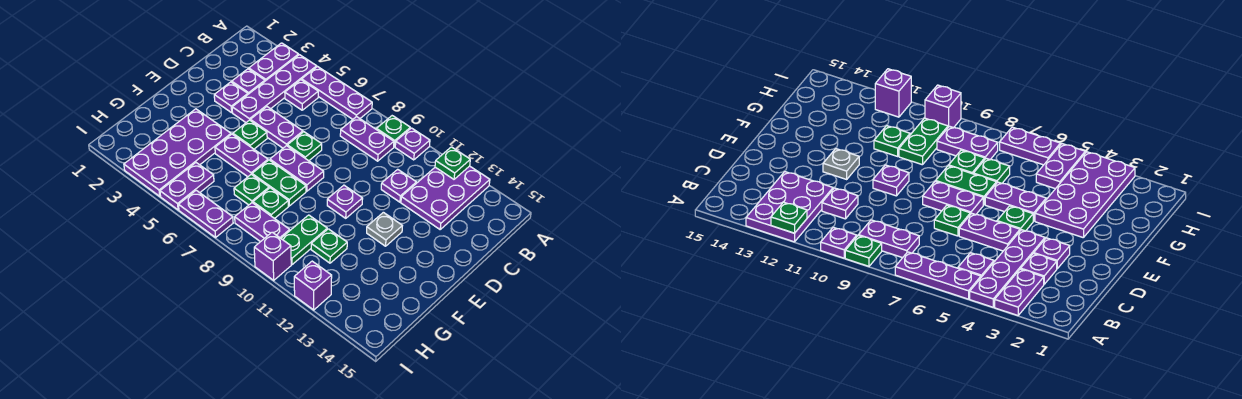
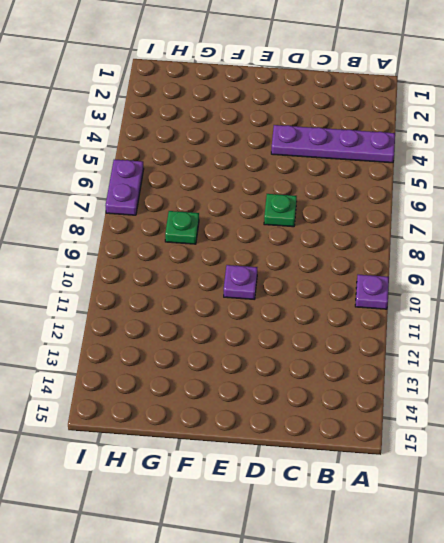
none -> purple plate A3:B3 level 1
none -> purple plate A5:A7 level 1
none -> green plate A9 level 1
none -> purple plate A12:C13 level 1

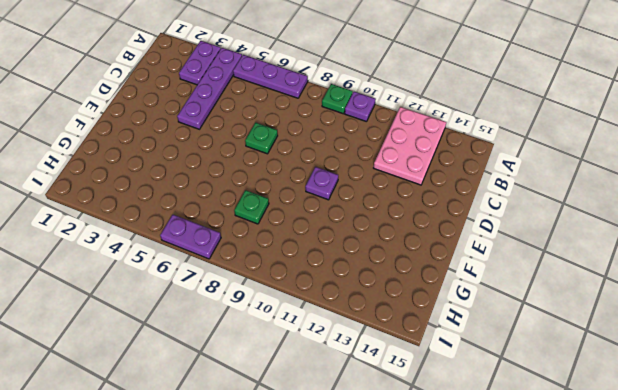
pink plate A12:C13 level 1 -> purple plate A12:C13 level 1
none -> purple plate B5 level 1
none -> purple plate B8:B9 level 1
none -> purple plate C3 level 1
none -> purple plate C11 level 1

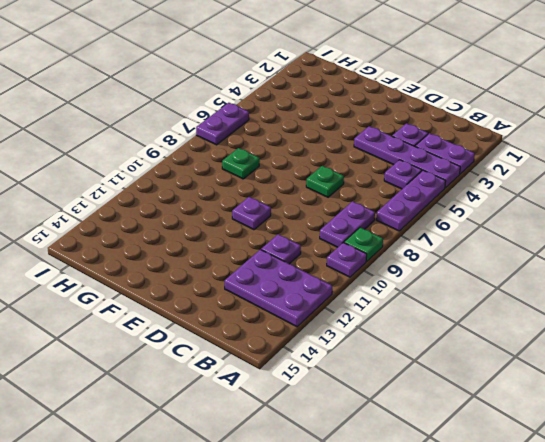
none -> purple plate D3 level 1
none -> purple plate D5:D6 level 1
none -> green plate E5 level 1
none -> purple plate E7:E8 level 1

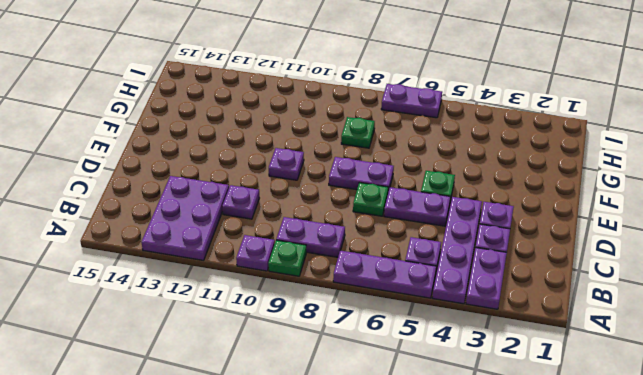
none -> grey plate E12 level 1
none -> purple plate F3:I4 level 1
none -> purple plate F5:F6 level 1
none -> green plate F7:F8 level 1

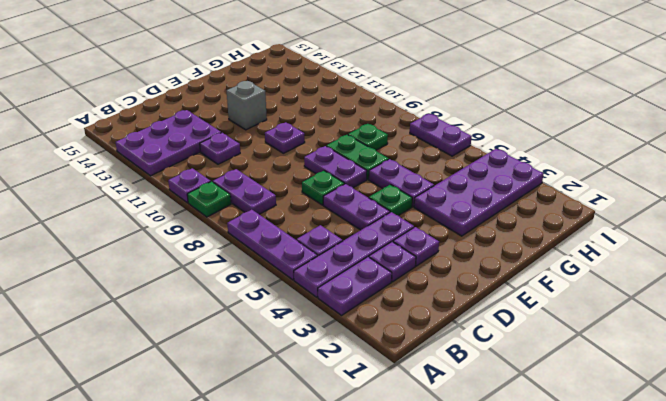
grey brick E12 level 1 -> grey plate E12 level 1
none -> green plate G7 level 1
none -> green plate G10:H10 level 1
none -> green plate G11 level 1
none -> purple plate H5:I5 level 1

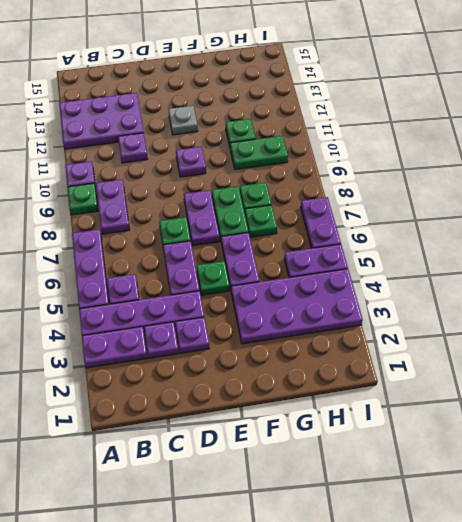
none -> purple plate H8:H9 level 1
none -> purple brick I10 level 1
none -> purple brick I12 level 1
none -> green plate A12 level 2

